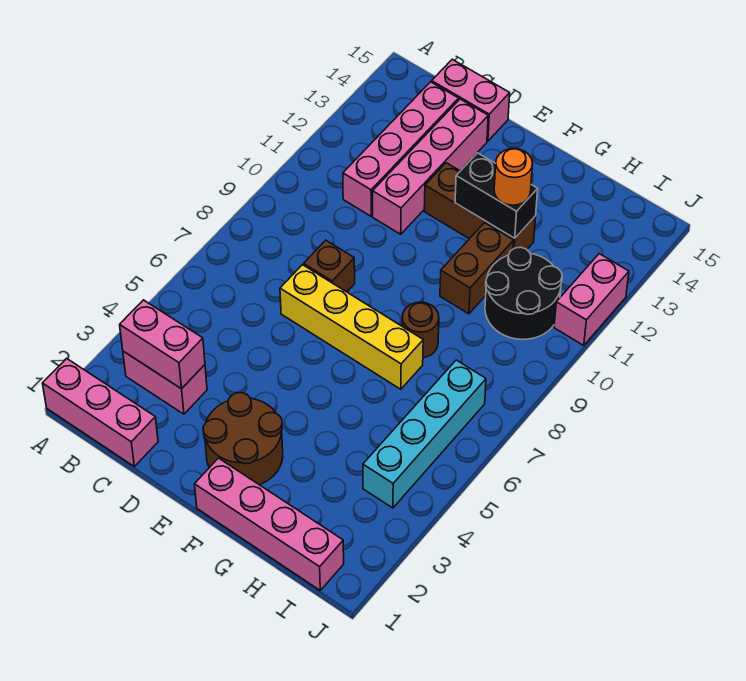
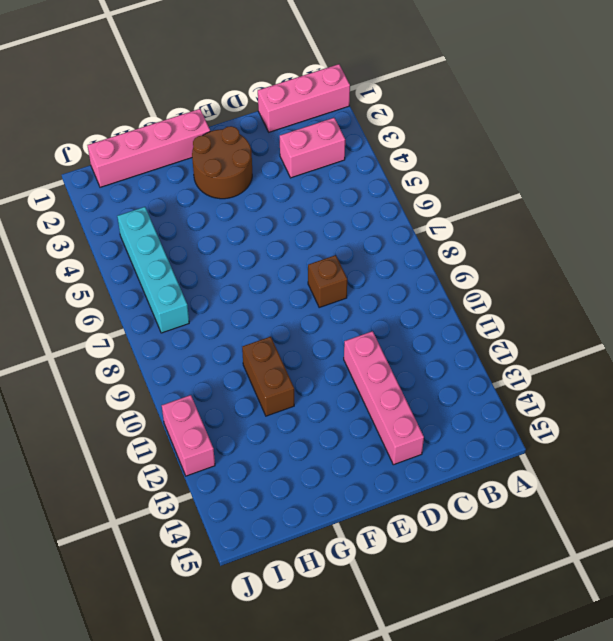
none -> pink brick C11:C14 level 1
none -> pink brick C15:D15 level 1
none -> yellow brick D7:G7 level 1

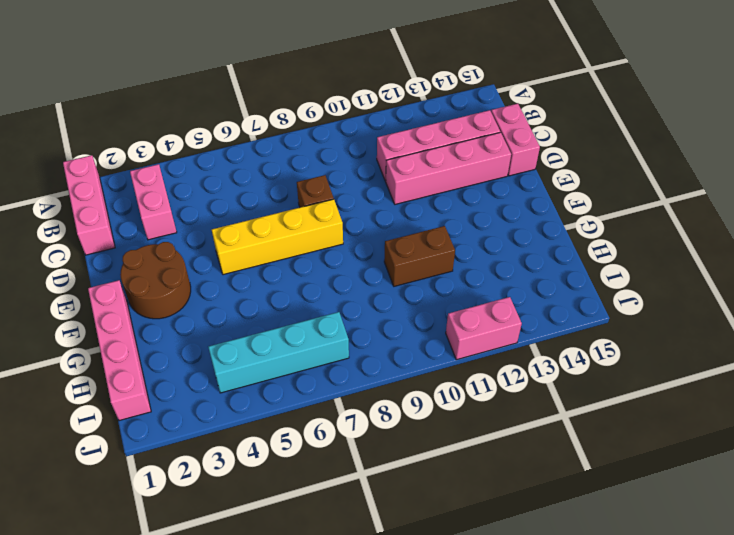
yellow brick E5:E8 level 1 -> yellow brick D7:G7 level 1
none -> brown brick E12:G12 level 1
none -> brown round brick G8 level 1
none -> black round brick H10:I11 level 1

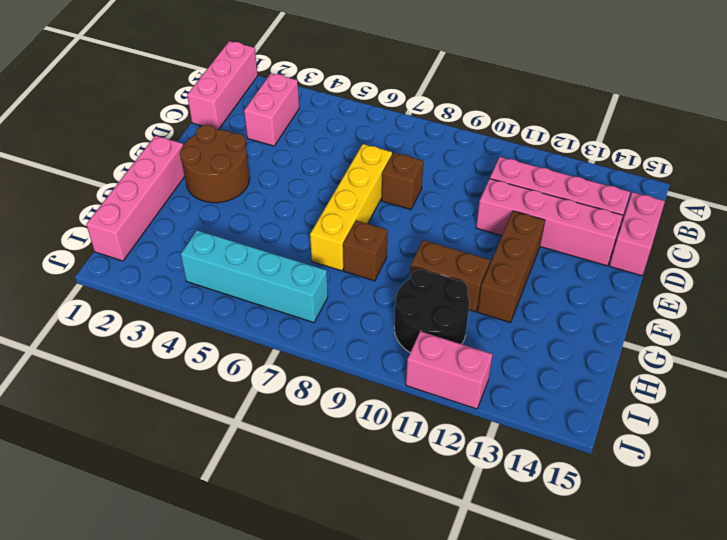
brown brick G8 level 1 -> brown round brick G8 level 1
none -> pink brick B3:C3 level 2
none -> black brick F12:G12 level 2
none -> orange round brick G12 level 3

